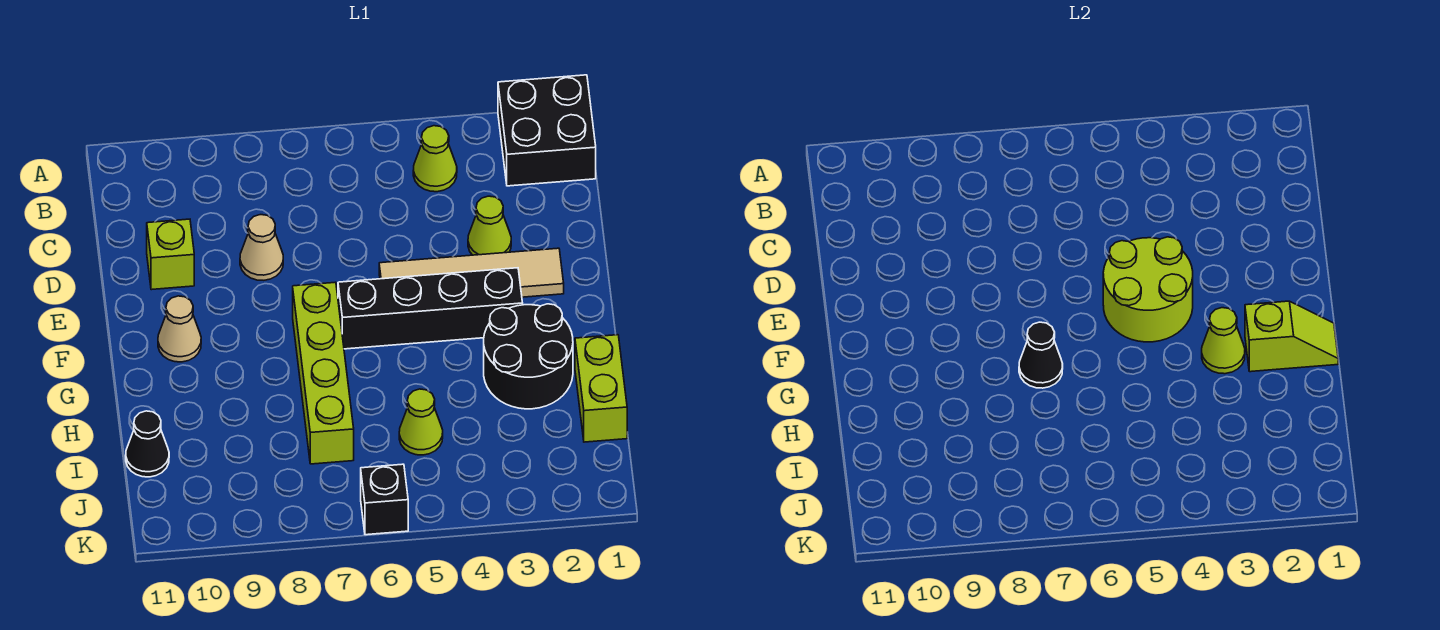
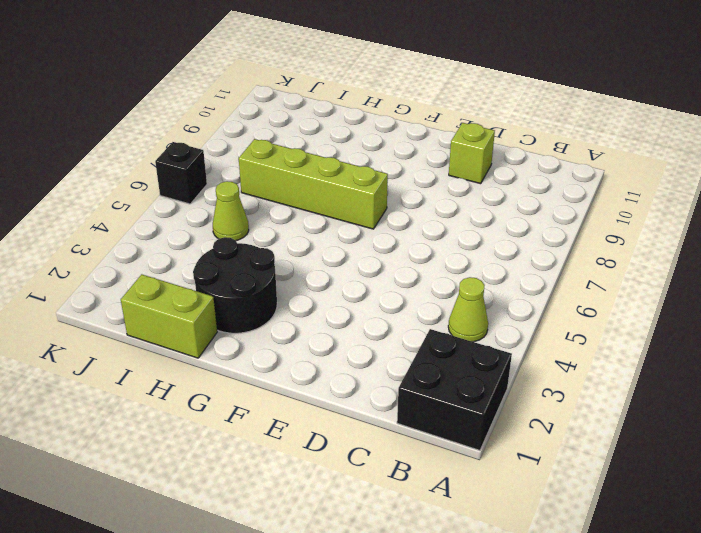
none -> lime cone D3 level 1
none -> tan cone D8 level 1
none -> tan tile E2:E5 level 1

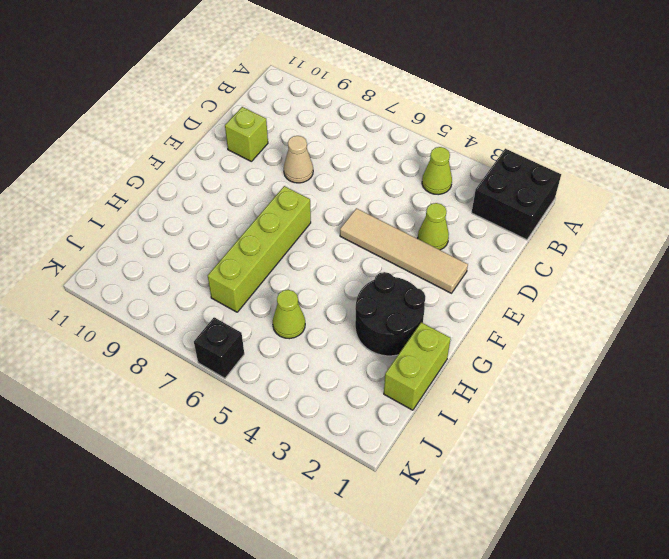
none -> black brick F3:F6 level 1
none -> tan cone F10 level 1
none -> black cone I11 level 1

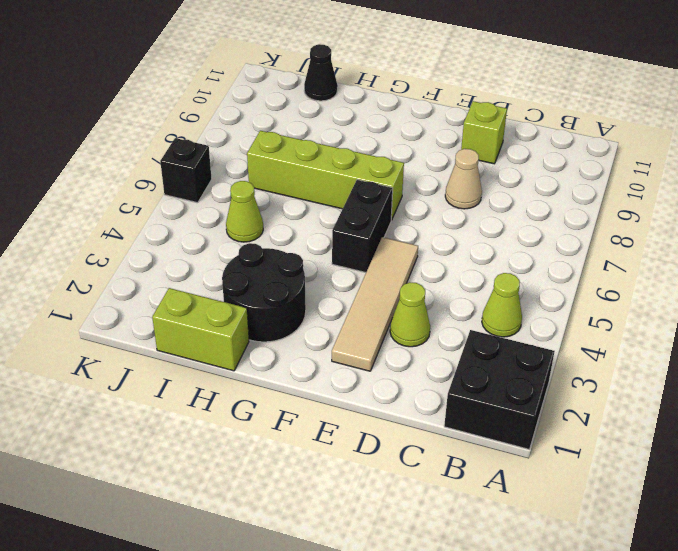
black brick F5:F6 level 1 -> black brick F3:F6 level 1
none -> tan cone F10 level 1
none -> lime round brick E4:F5 level 2
none -> lime slope G1:G2 level 2 top 2

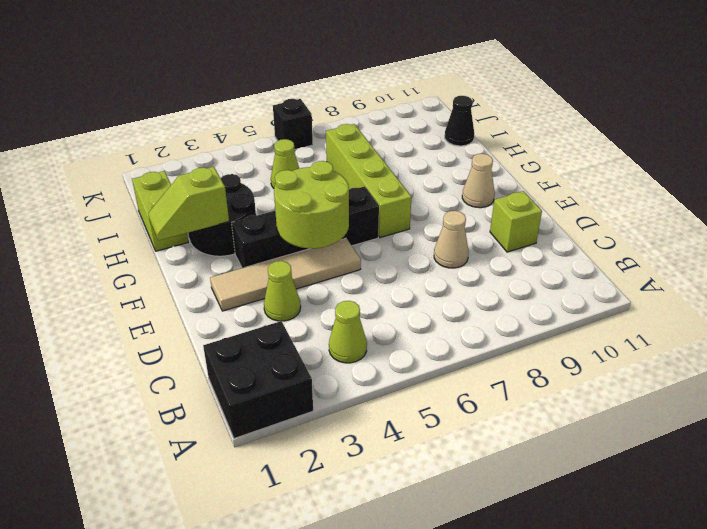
none -> lime cone G3 level 2
none -> black cone G7 level 2

